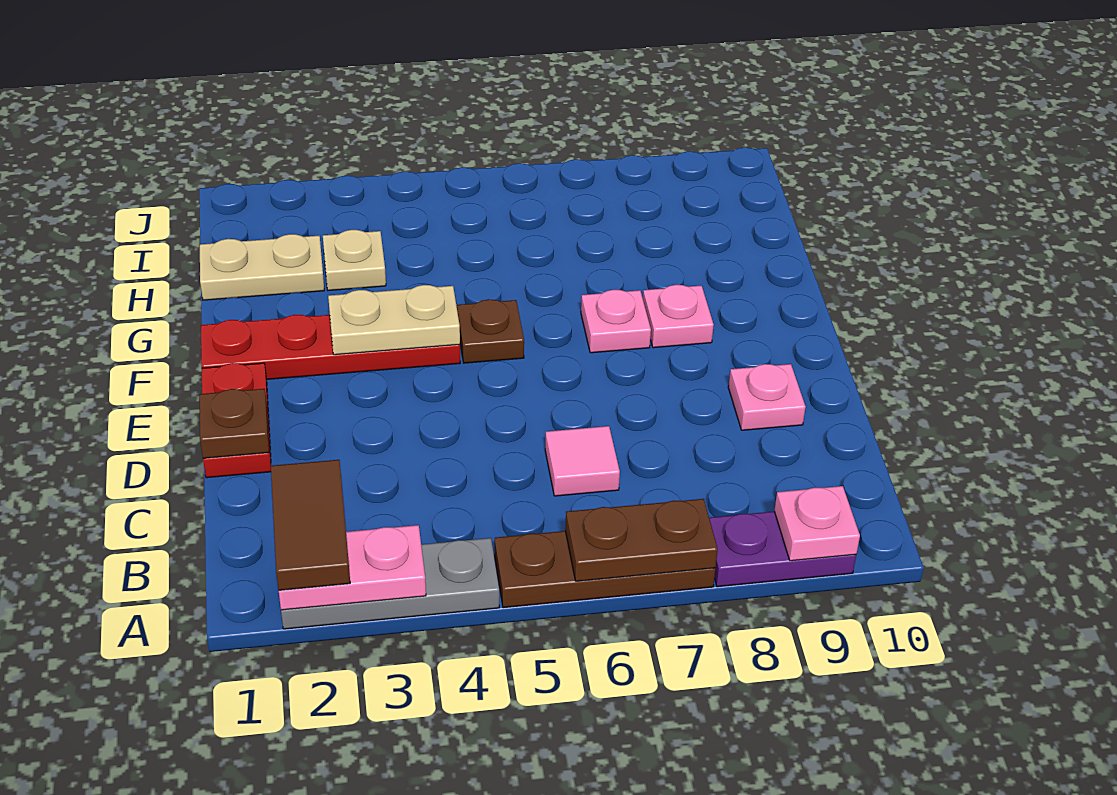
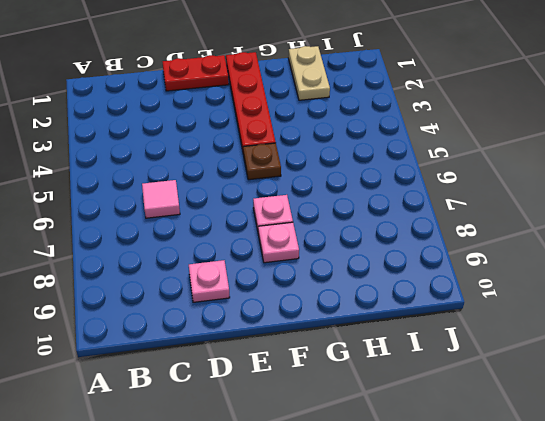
none -> grey plate A2:A4 level 1
none -> brown plate A5:A7 level 1
none -> purple plate A8:A9 level 1

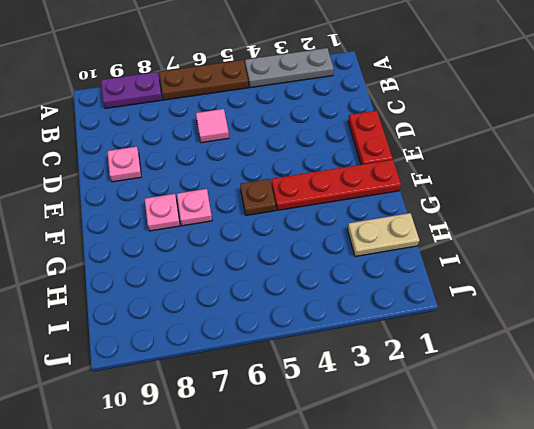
none -> tan plate H3 level 1
none -> pink plate A2:A3 level 2
none -> brown plate A6:A7 level 2

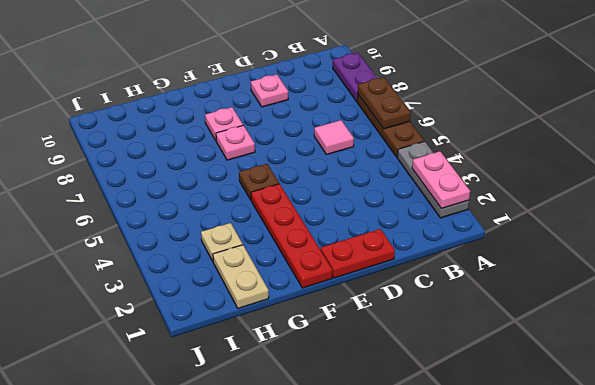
none -> pink plate A9 level 2
none -> brown plate D1 level 2
none -> tan plate F3:F4 level 2

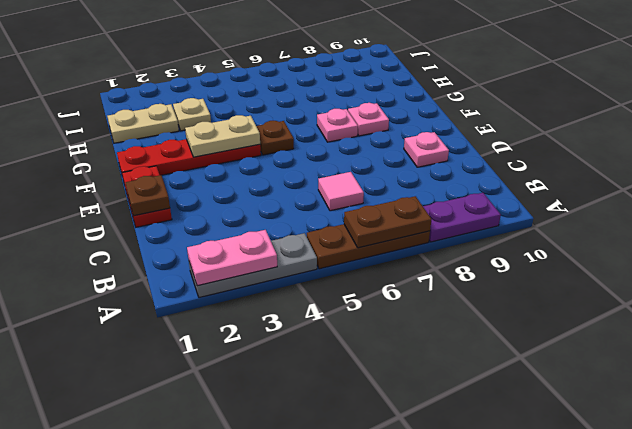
none -> pink plate A9 level 2
none -> brown tile A2:B2 level 3

